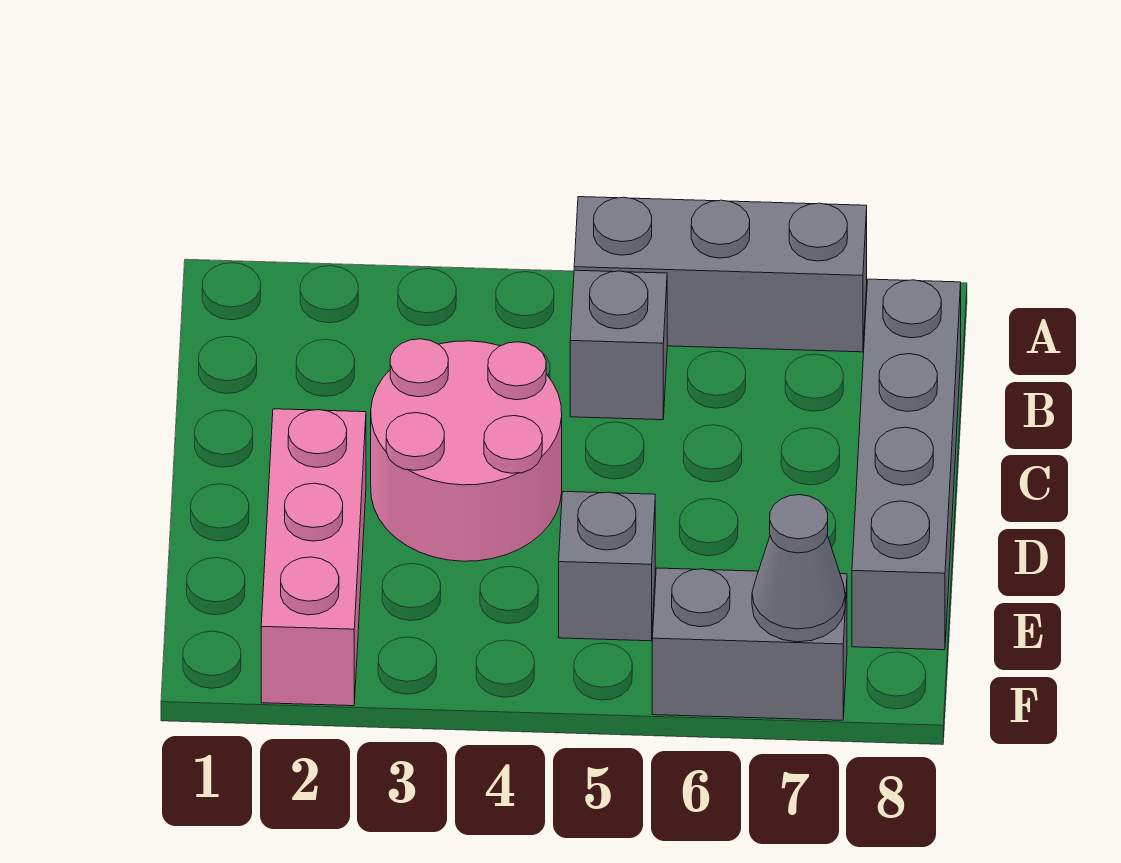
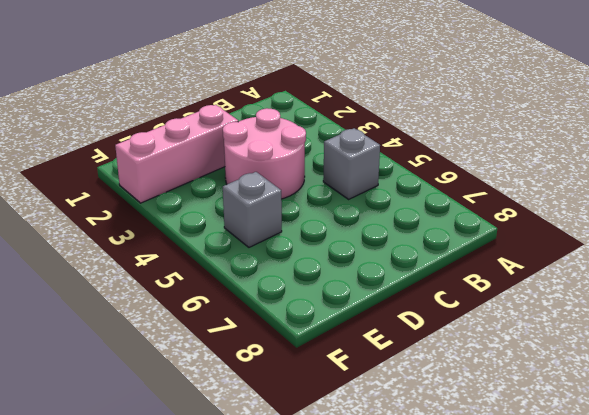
none -> grey brick A5:A7 level 1
none -> grey brick B8:E8 level 1

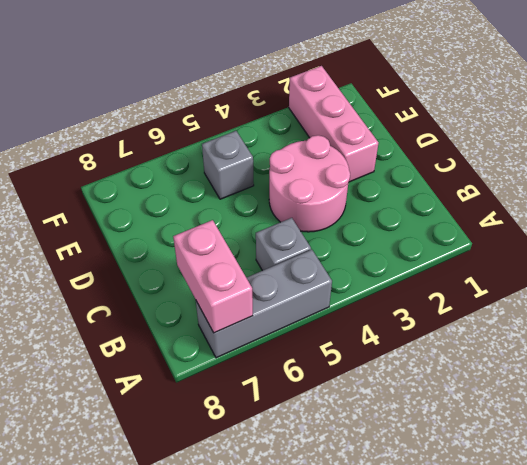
pink brick A7:B7 level 2 -> none
none -> grey brick B8:E8 level 1
none -> grey brick F6:F7 level 1

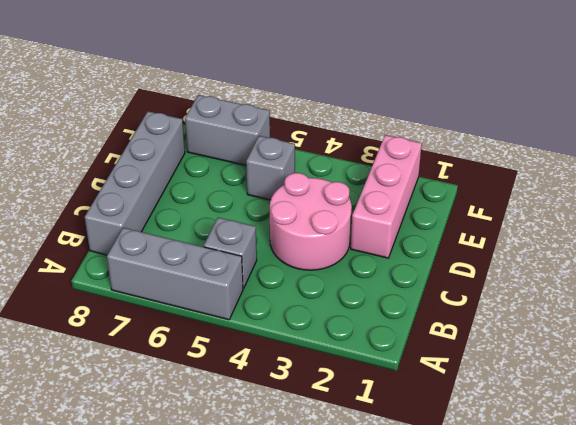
none -> grey cone F7 level 2

